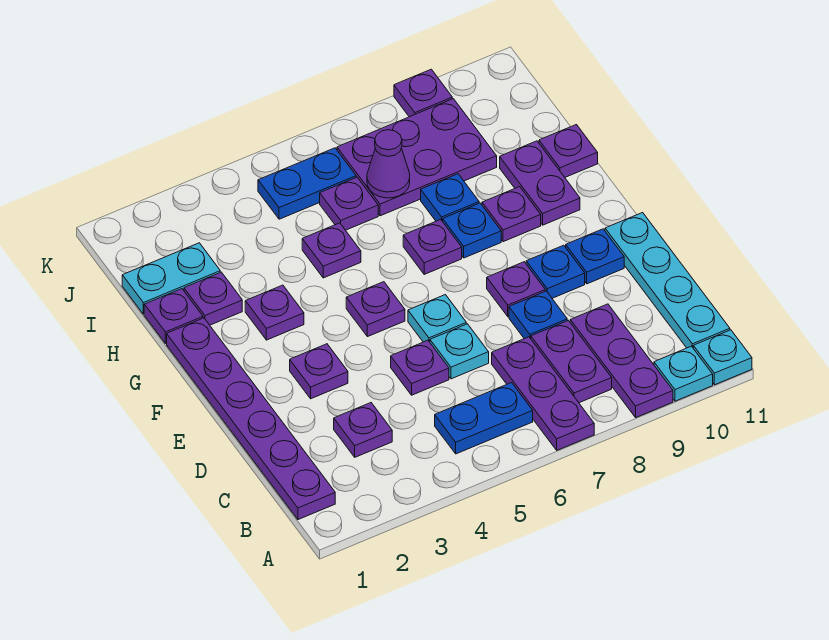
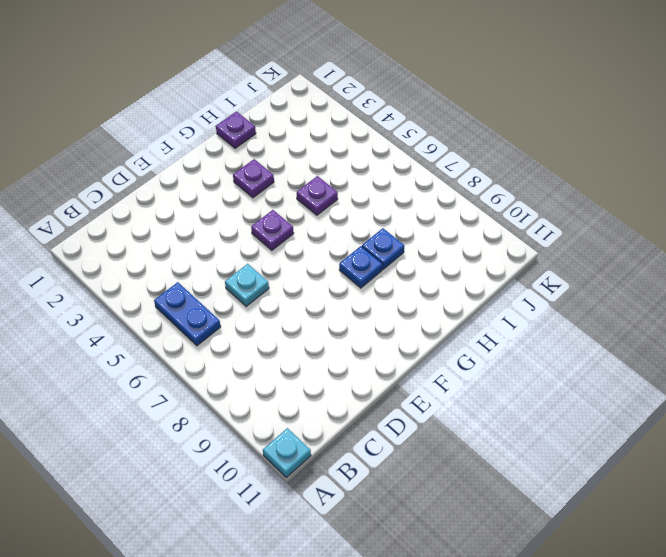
none -> purple plate A7:C7 level 1
none -> purple plate A9:C9 level 1
none -> cyan plate A10 level 1
none -> purple plate B1:G1 level 1

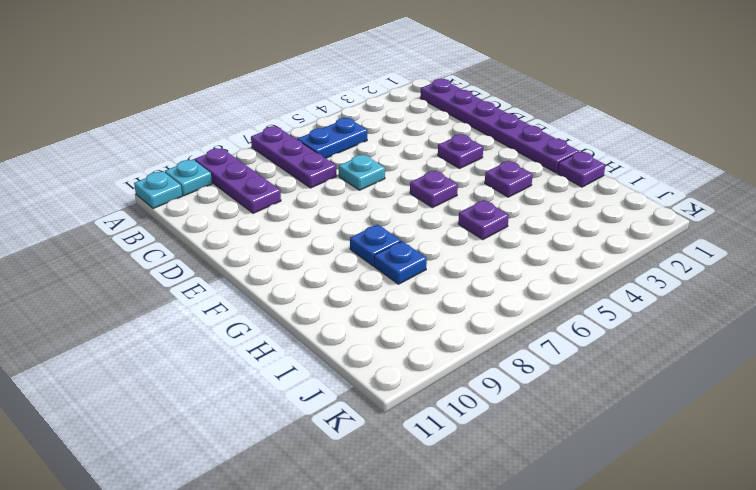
none -> purple plate B8:C8 level 1
none -> cyan plate B11:E11 level 1
none -> purple plate C3 level 1
none -> purple plate D5 level 1

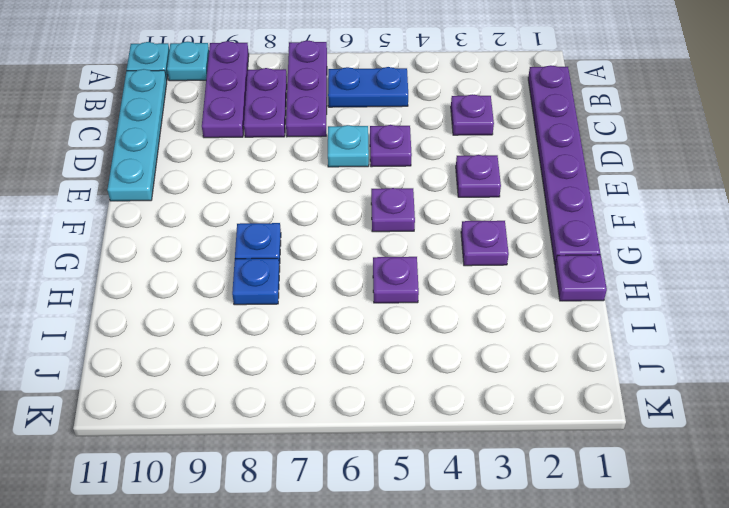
none -> blue plate D8 level 1
none -> cyan plate E6 level 1
none -> purple plate E8 level 1
none -> blue plate E9 level 1

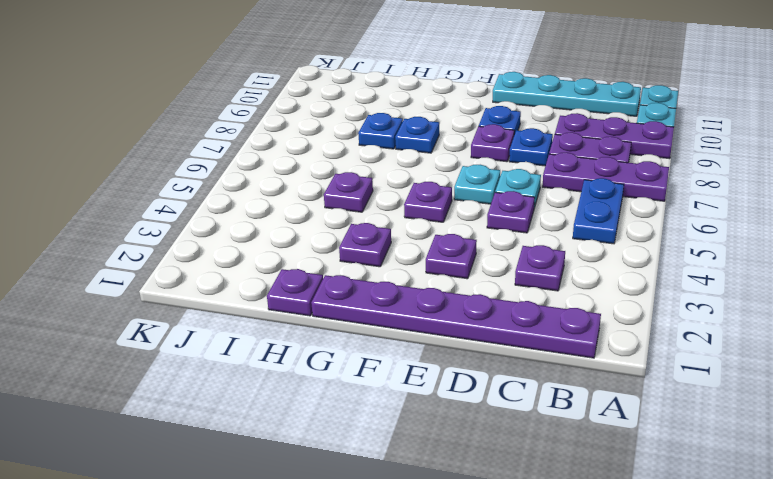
none -> blue plate E10 level 1
none -> purple plate G7 level 1
none -> purple plate G9 level 1
none -> purple plate G10:H10 level 1

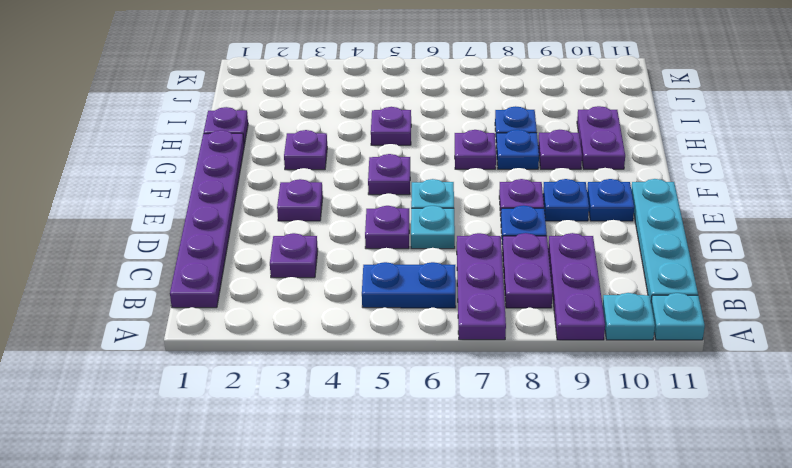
none -> purple plate H2 level 1
none -> purple plate H11 level 1
none -> cyan plate I1:I2 level 1
none -> purple plate I6 level 1

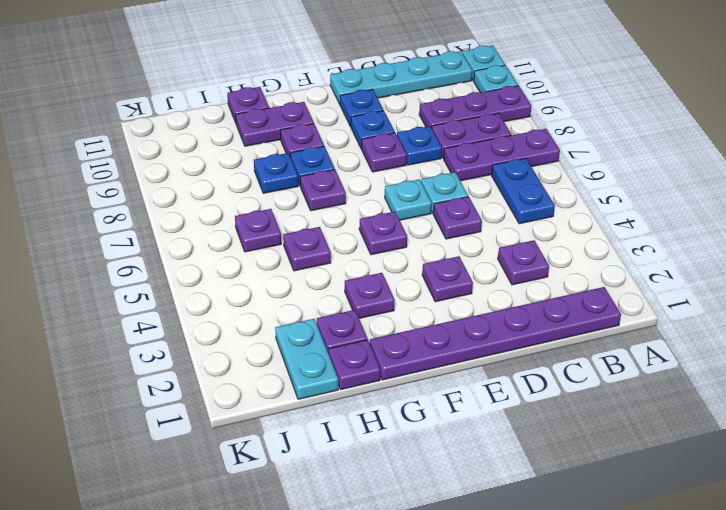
none -> purple plate I7:J9 level 1
none -> blue plate J5:J6 level 1
none -> purple plate K9 level 1
none -> purple cone I7 level 2

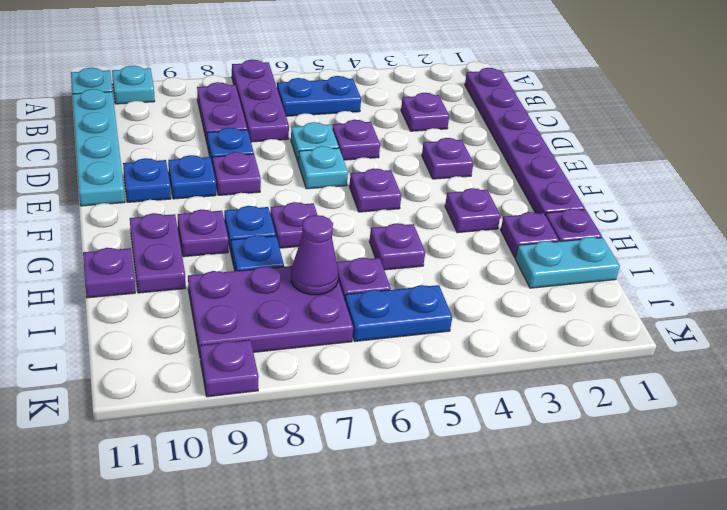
none -> purple plate A9:C9 level 1

